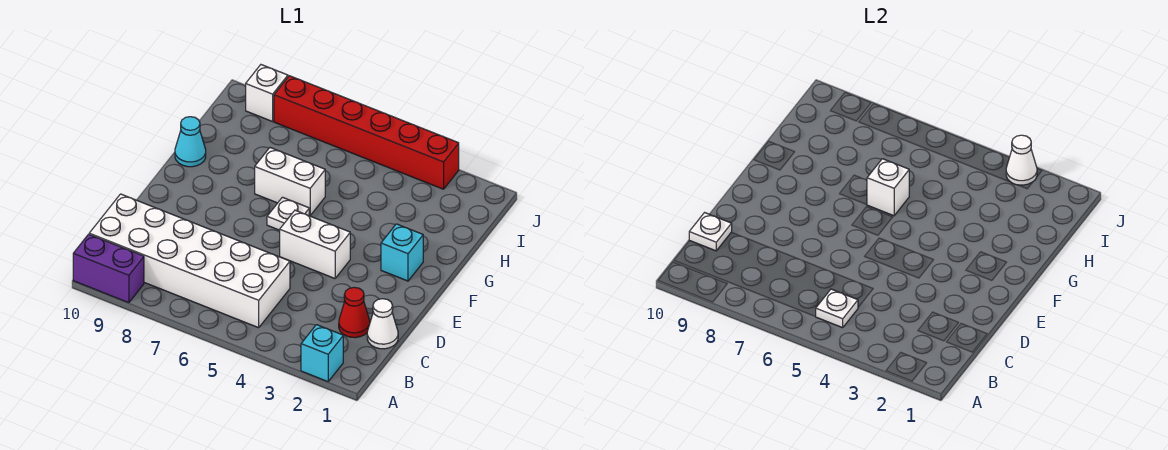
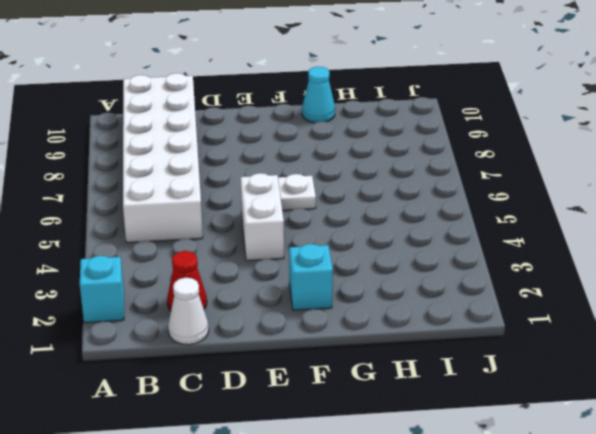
none -> purple brick A9:A10 level 1
none -> white brick G6:G7 level 1
none -> red brick J3:J8 level 1

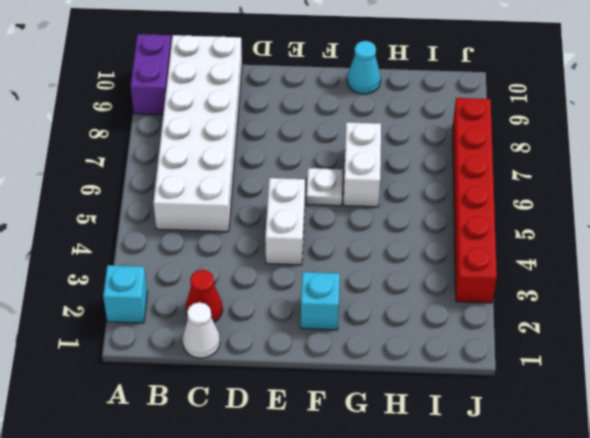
none -> white brick J9 level 1
none -> white plate B5 level 2
none -> white plate C10 level 2

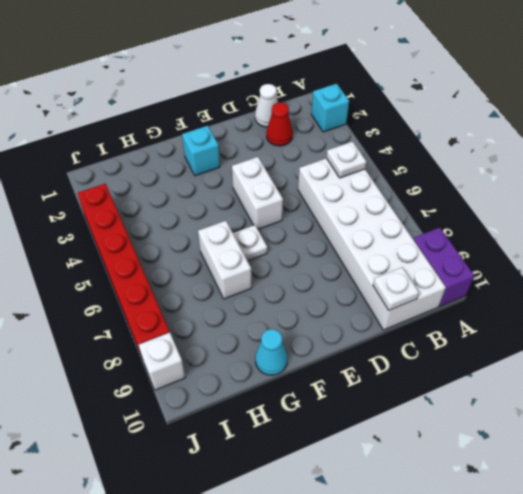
none -> white brick G6 level 2
none -> white cone J3 level 2

